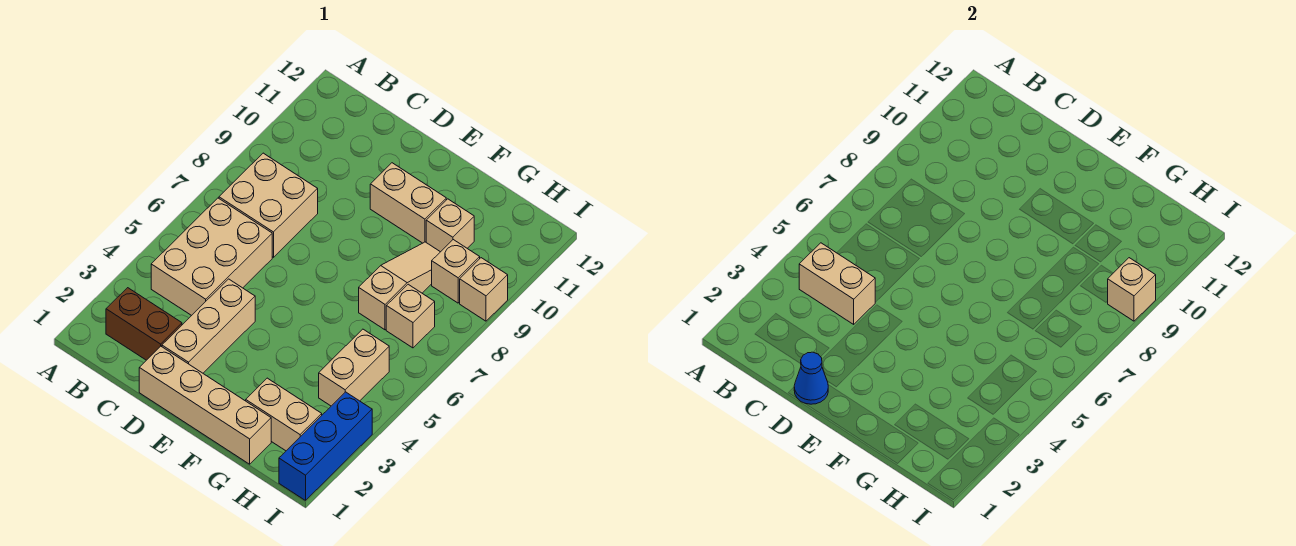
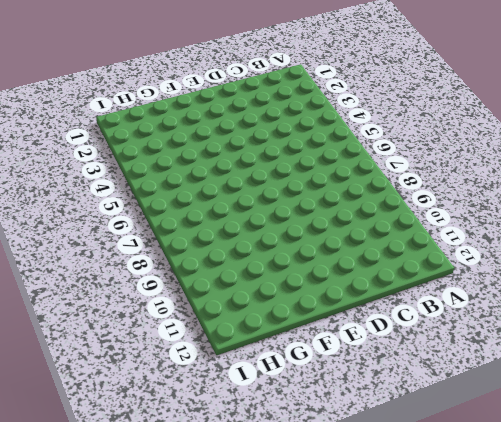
none -> brown brick B2:C2 level 1
none -> tan brick B4:C6 level 1
none -> tan brick B7:C8 level 1

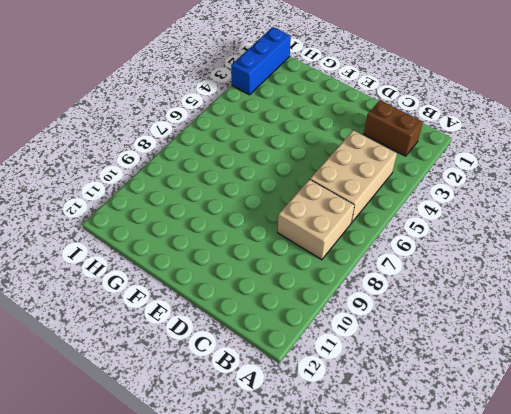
none -> tan brick D1:G1 level 1
none -> tan brick D2:D4 level 1
none -> tan brick E10:F10 level 1

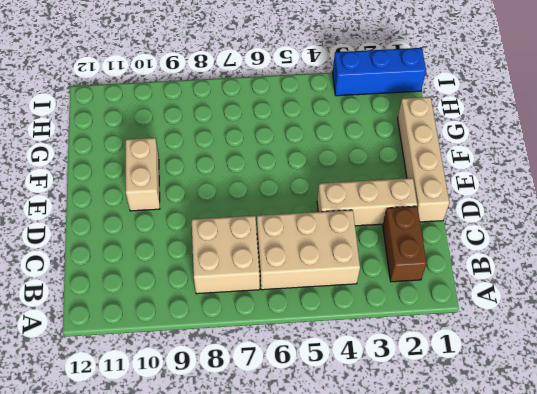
none -> tan brick G2:H2 level 1
none -> tan slope G7:G9 level 1 top 7
none -> tan brick G10 level 1

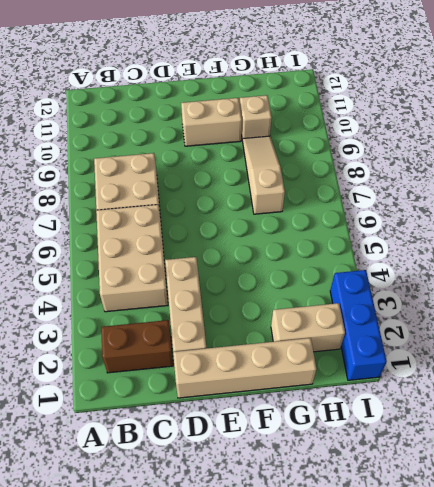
none -> tan brick H4:H5 level 1
none -> tan brick H7 level 1
none -> tan brick H9 level 1

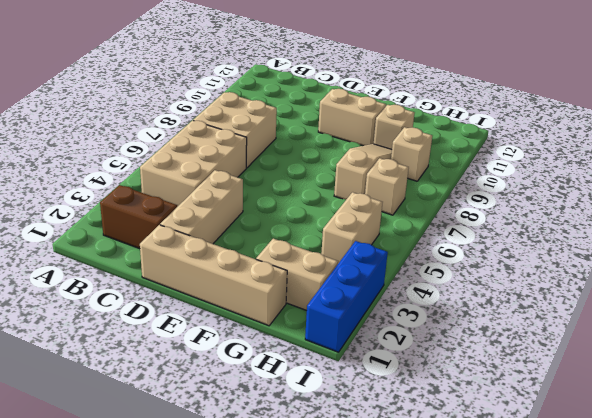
none -> tan brick I9 level 1
none -> tan brick B4:C4 level 2
none -> blue cone D1 level 2

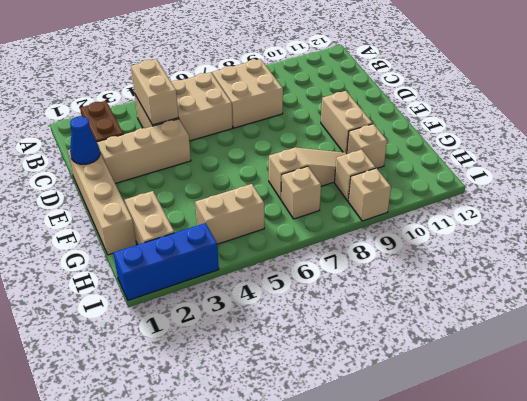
none -> tan brick I9 level 2

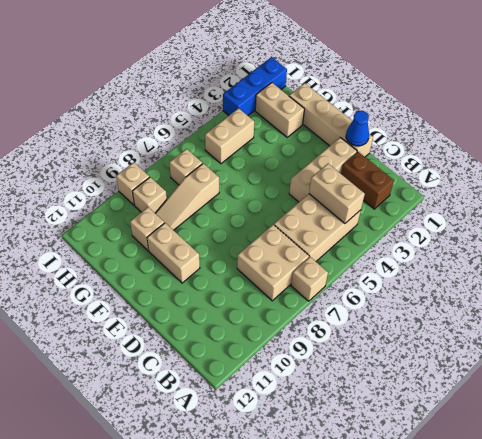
tan brick A7 level 1 -> tan brick I9 level 2

